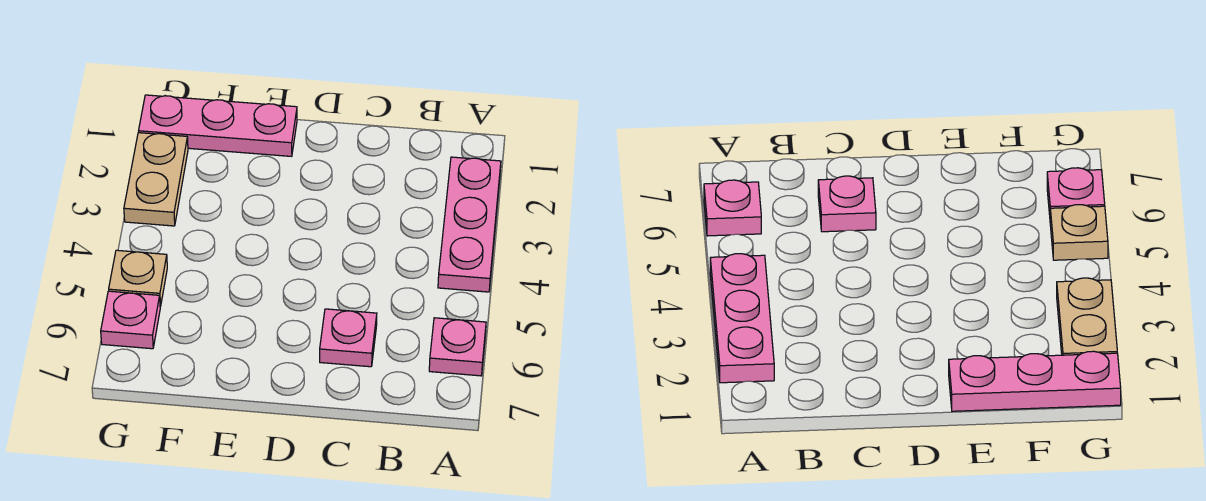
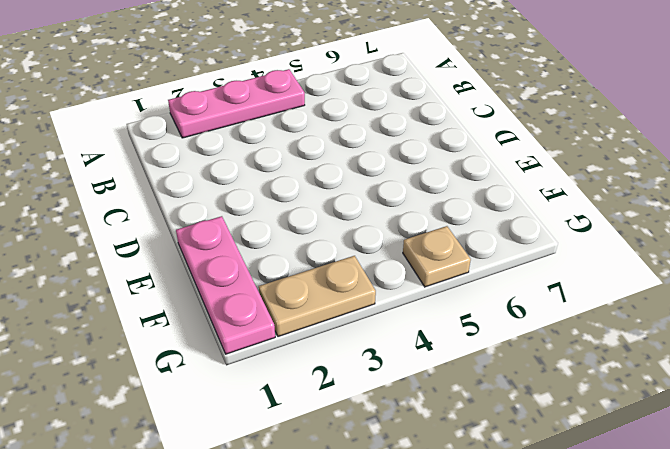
none -> pink plate A6 level 1
none -> pink plate C6 level 1

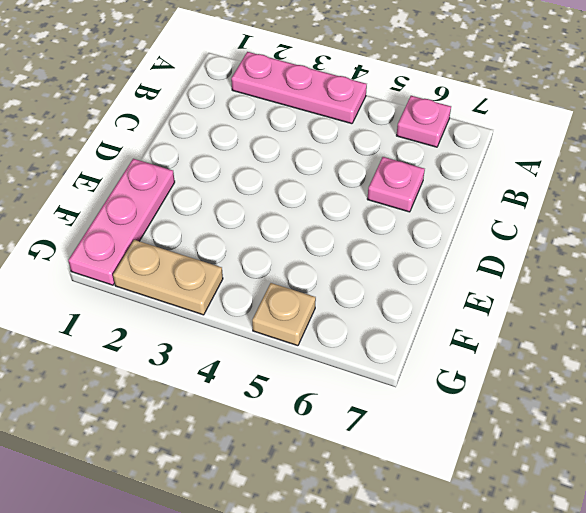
none -> pink plate G6 level 1

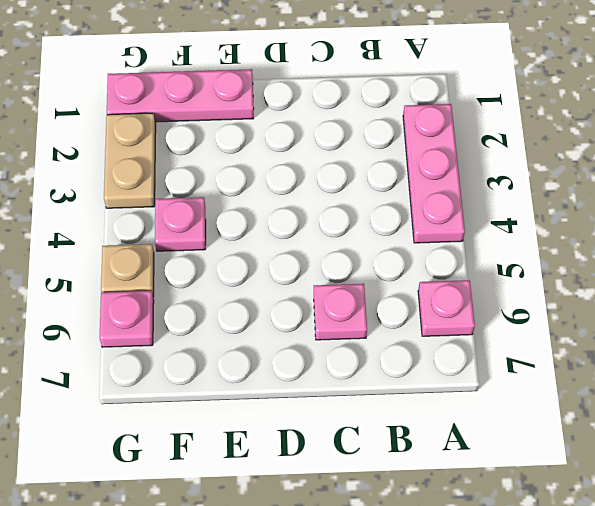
pink plate F4 level 1 -> none

